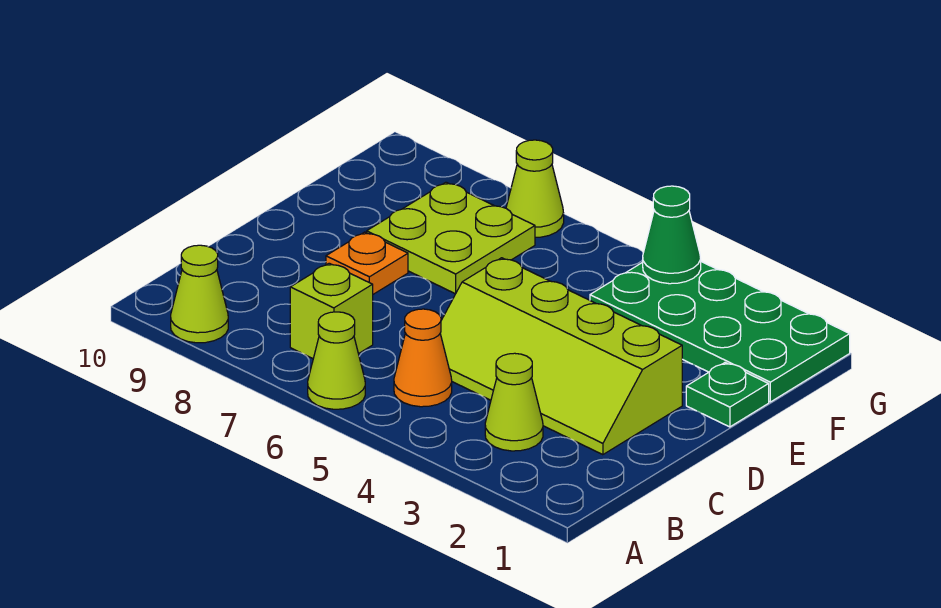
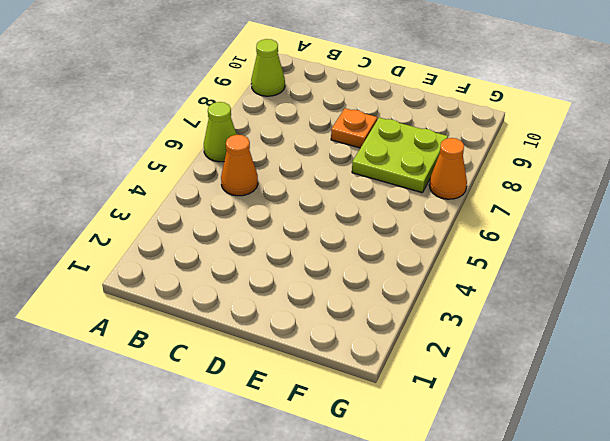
orange cone G7 level 1 -> lime cone G7 level 1
none -> lime cone B3 level 1
none -> lime brick B7 level 1
none -> lime slope C2:D5 level 1 top D

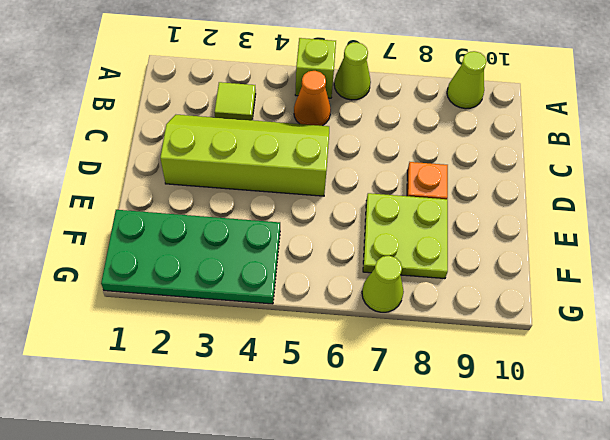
lime brick A5 level 1 -> lime brick B7 level 1
lime tile B3 level 1 -> lime cone B3 level 1
none -> green plate E1 level 1
none -> green cone G4 level 2

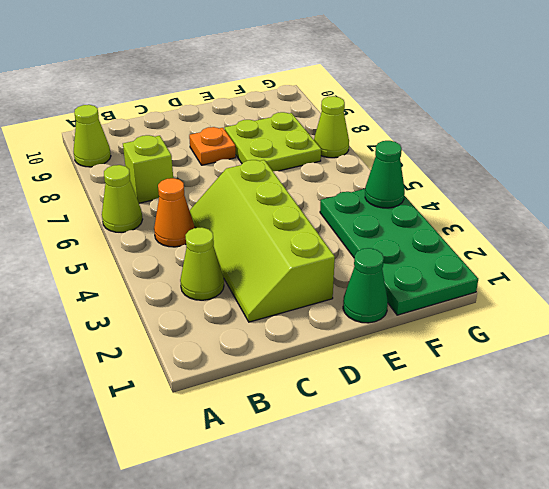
green cone E1 level 1 -> green plate E1 level 1

